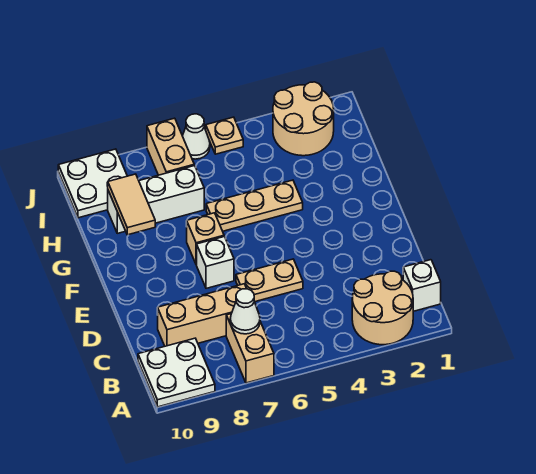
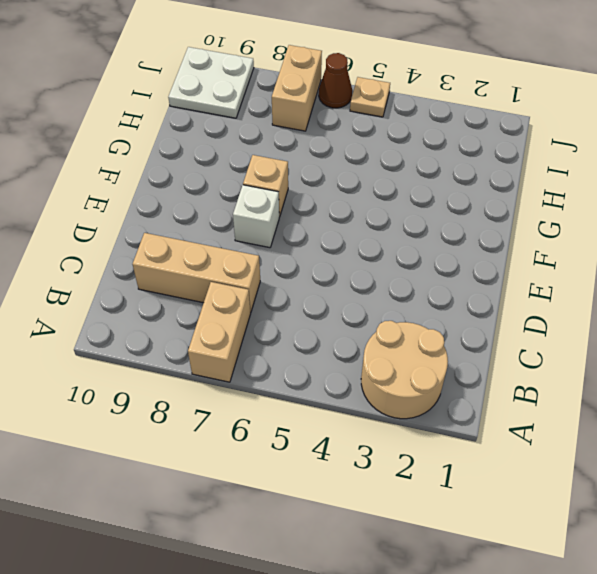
brown cone J6 level 1 -> white cone J6 level 1
none -> white plate A9:B10 level 1
none -> white brick B1 level 1
none -> tan plate D5:D6 level 1

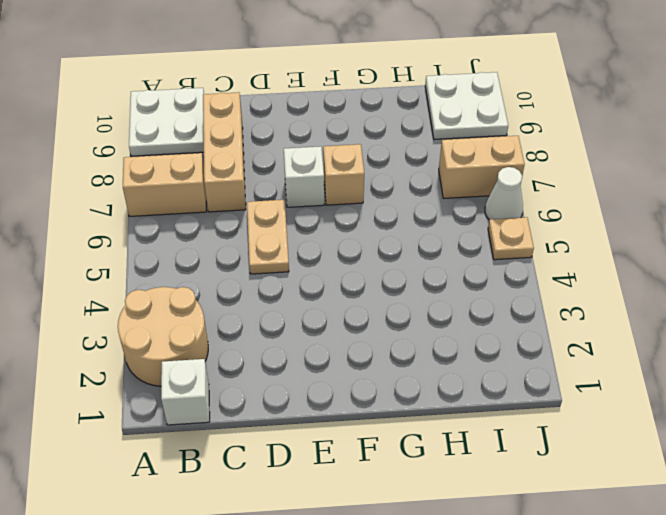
none -> tan plate G4:G6 level 1
none -> white brick H7:H9 level 1
none -> tan round brick I2:J3 level 1

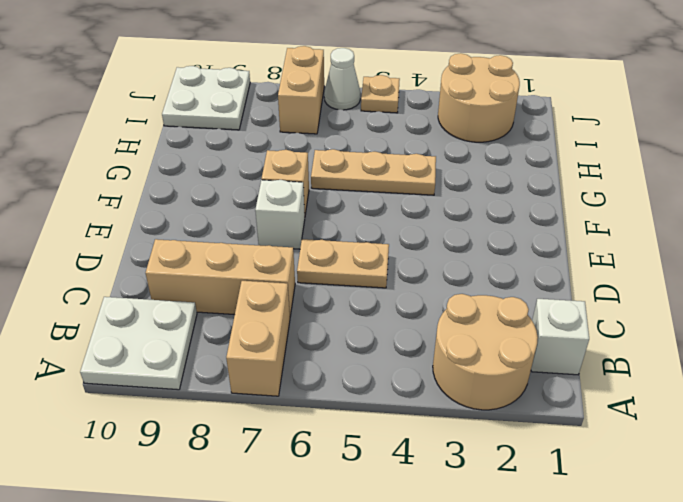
none -> white brick H7:H9 level 1
none -> white cone B7 level 2
none -> tan tile G9:H9 level 2

